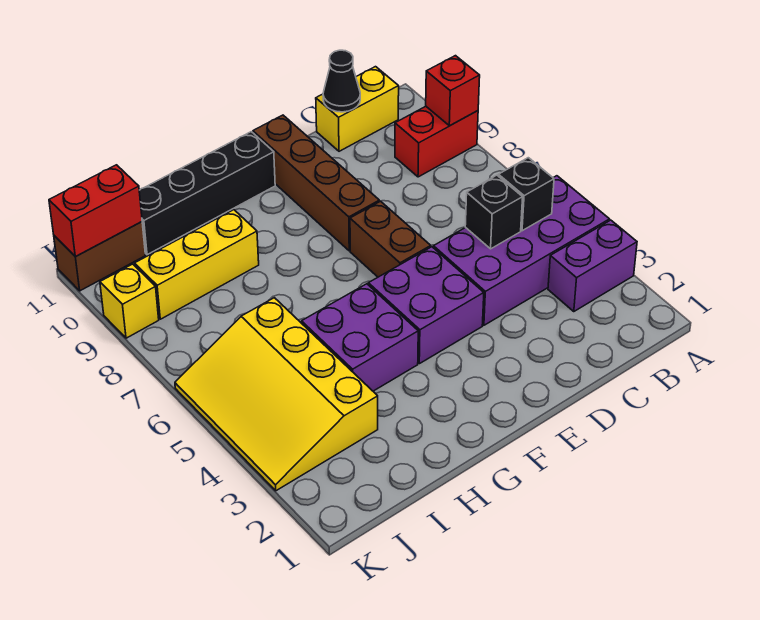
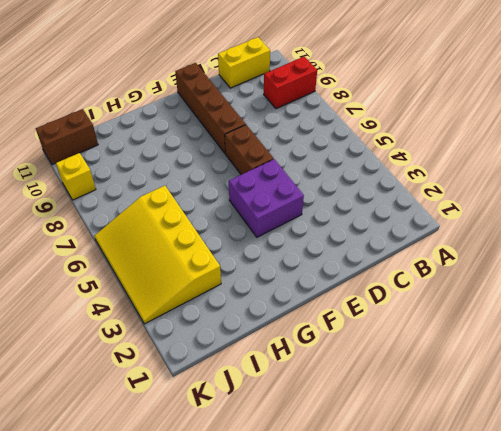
none -> purple brick A3:B3 level 1
none -> purple brick A4:D5 level 1
none -> black brick F11:I11 level 1

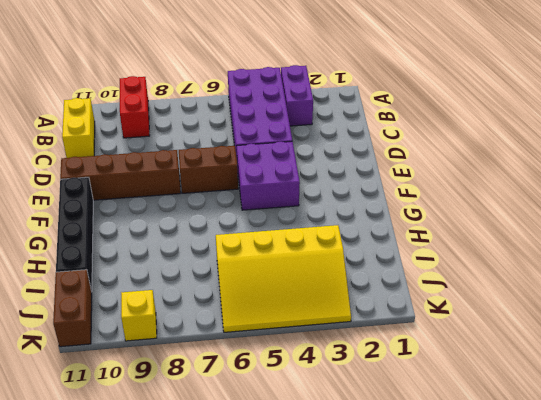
none -> purple brick G4:H5 level 1
none -> yellow brick H9:J9 level 1
none -> red brick A9 level 2

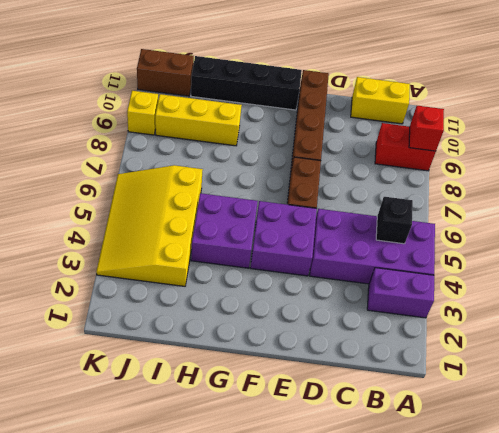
none -> black brick C5 level 2
none -> black cone C11 level 2
none -> red brick J11:K11 level 2

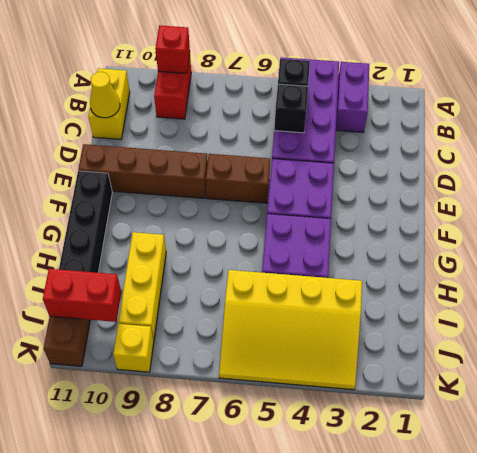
yellow cone C11 level 2 -> black cone C11 level 2
red brick J10:J11 level 2 -> red brick J11:K11 level 2

